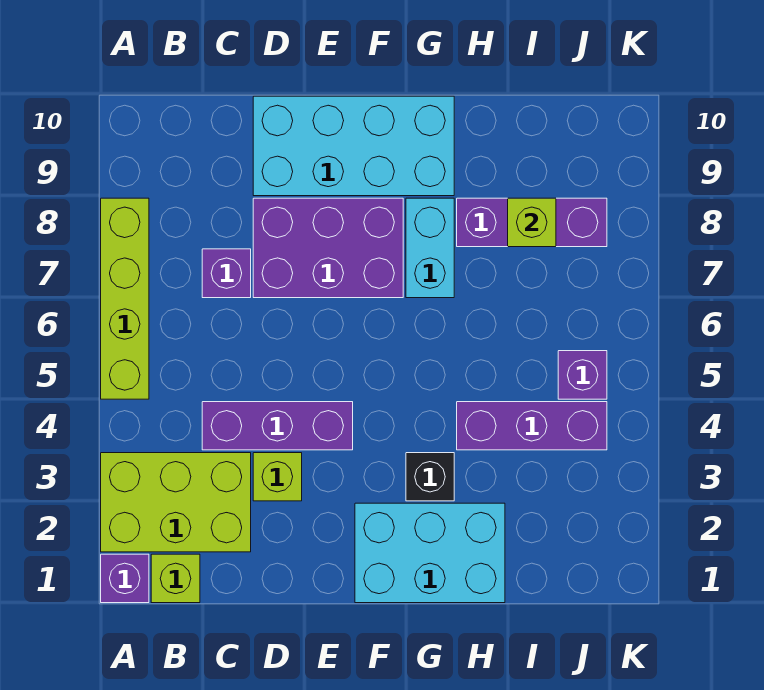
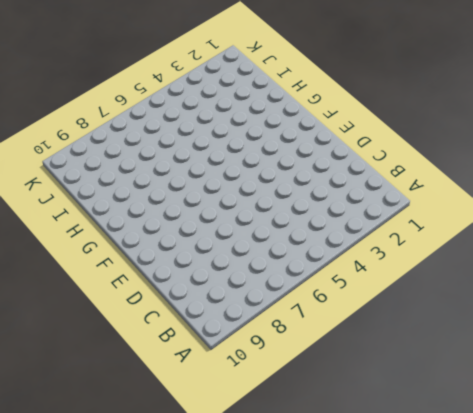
none -> purple brick A1 level 1
none -> lime brick A2:C3 level 1
none -> lime brick A5:A8 level 1

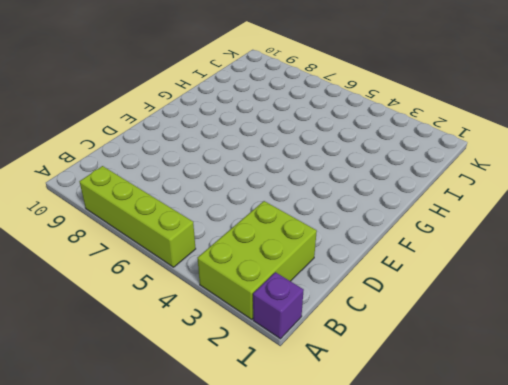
none -> lime brick B1 level 1
none -> purple brick C4:E4 level 1
none -> purple brick C7 level 1

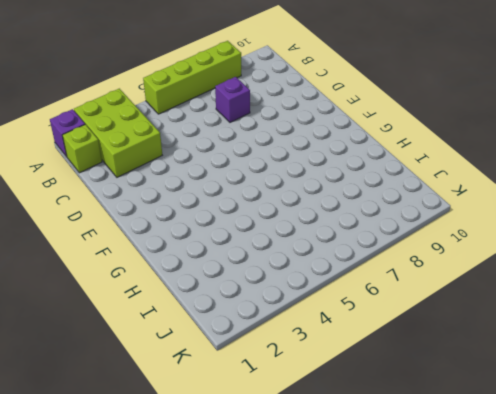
none -> purple brick C4:E4 level 1
none -> lime brick D3 level 1
none -> purple brick D7:F8 level 1

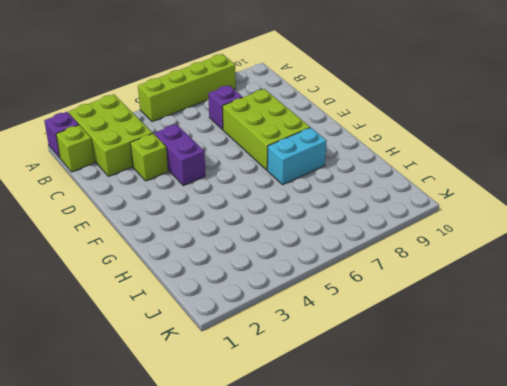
purple brick D4:E4 level 1 -> purple brick C4:E4 level 1
lime brick D7:F8 level 1 -> purple brick D7:F8 level 1
none -> cyan brick D9:G10 level 1
none -> cyan brick F1:H2 level 1
none -> black brick G3 level 1

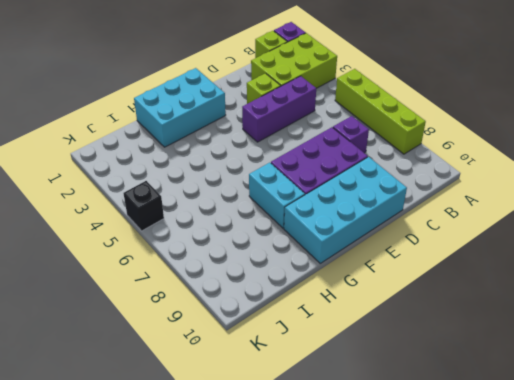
black brick K5 level 1 -> black brick G3 level 1
none -> purple brick H4:J4 level 1
none -> purple brick H8:J8 level 1
none -> purple brick J5 level 1

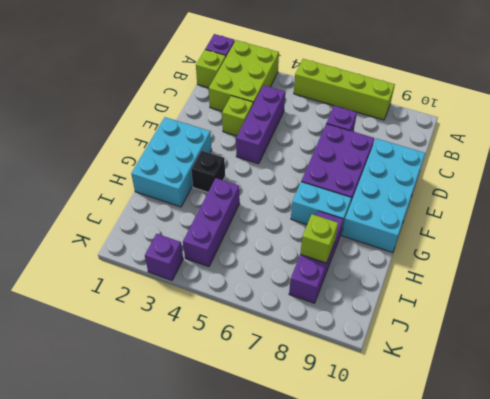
purple brick K3 level 1 -> purple brick J5 level 1

